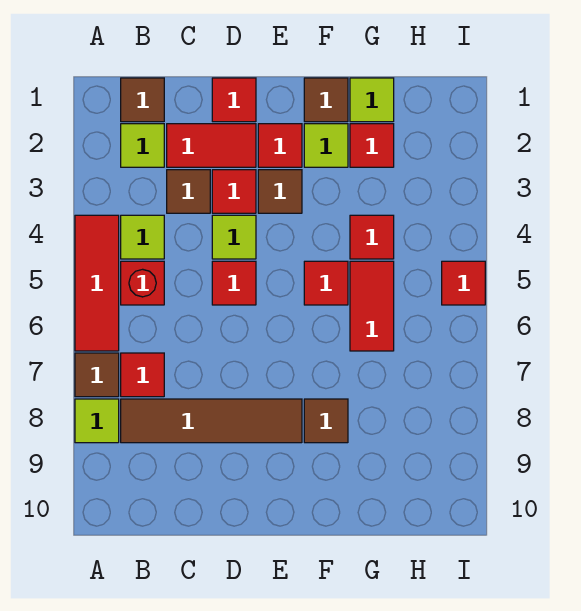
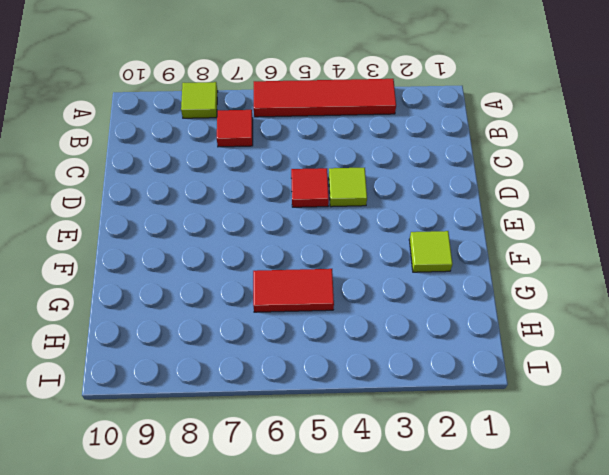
red tile A3:A6 level 1 -> red tile A4:A6 level 1
none -> brown tile A7 level 1
none -> brown tile B1 level 1
none -> lime tile B2 level 1

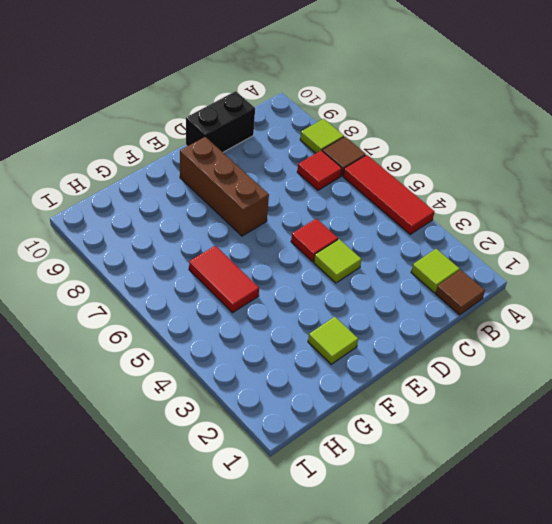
black brick C10:D10 level 1 -> none
brown brick E7:E9 level 1 -> brown tile B8:E8 level 1
none -> lime tile B4 level 1
none -> red brick B5 level 1
none -> red tile C2:D2 level 1

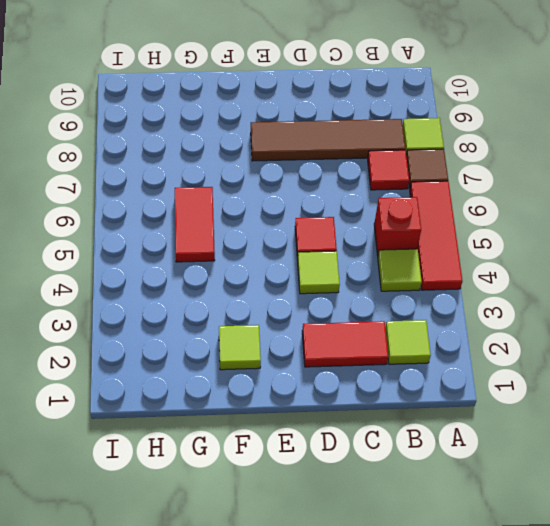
none -> brown tile B1 level 1
none -> brown tile C3 level 1
none -> red tile D1 level 1

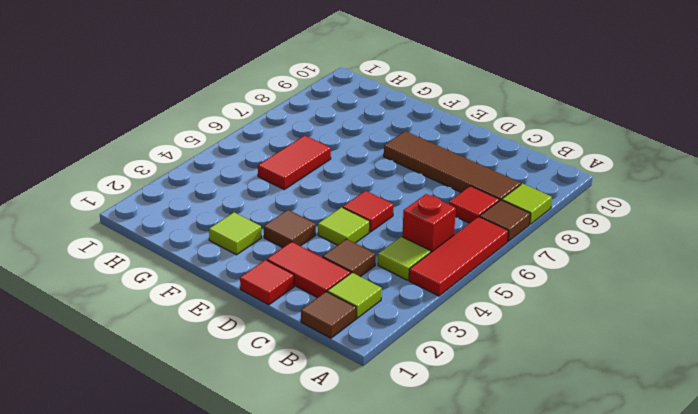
none -> red tile D3 level 1
none -> red tile E2 level 1
none -> brown tile F1 level 1

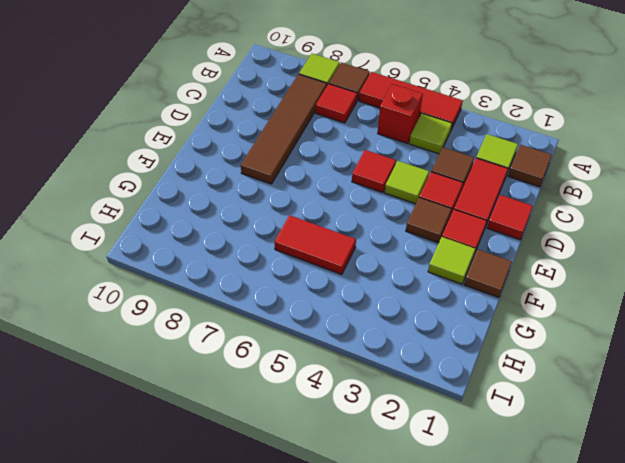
none -> red tile F5 level 1
none -> brown tile F8 level 1
none -> lime tile G1 level 1

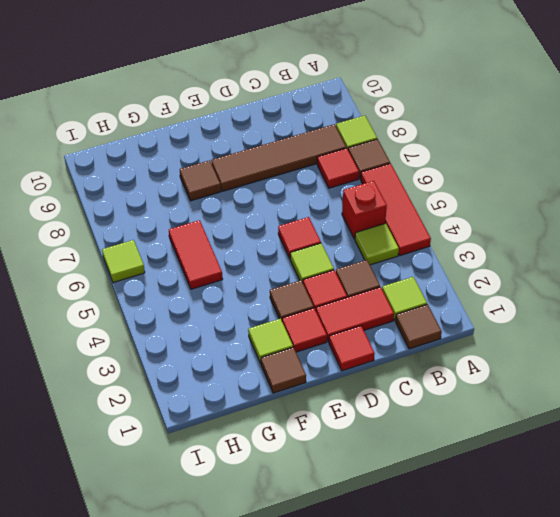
lime tile I6 level 1 -> lime tile G1 level 1
none -> red tile F5 level 1
none -> red tile G2 level 1
none -> red tile G4 level 1

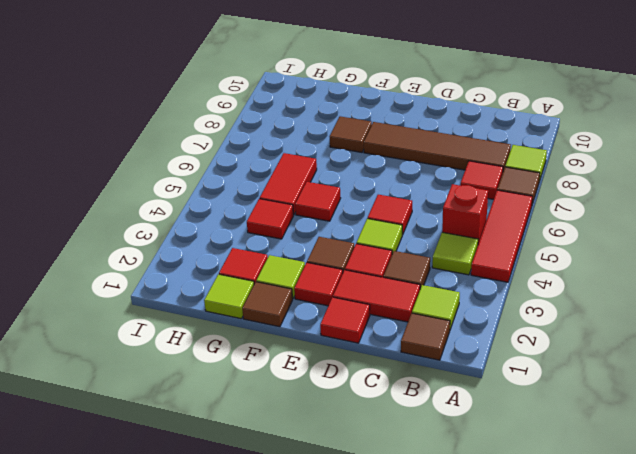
none -> red tile I5 level 1

